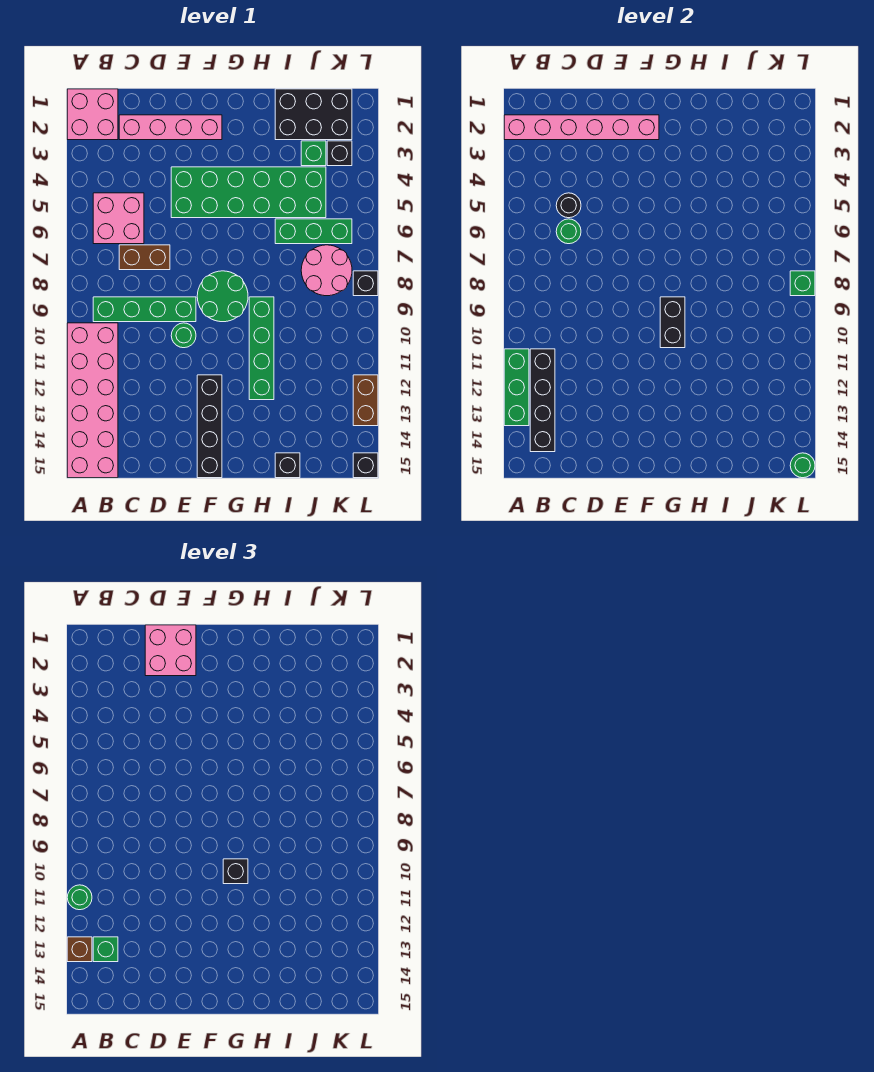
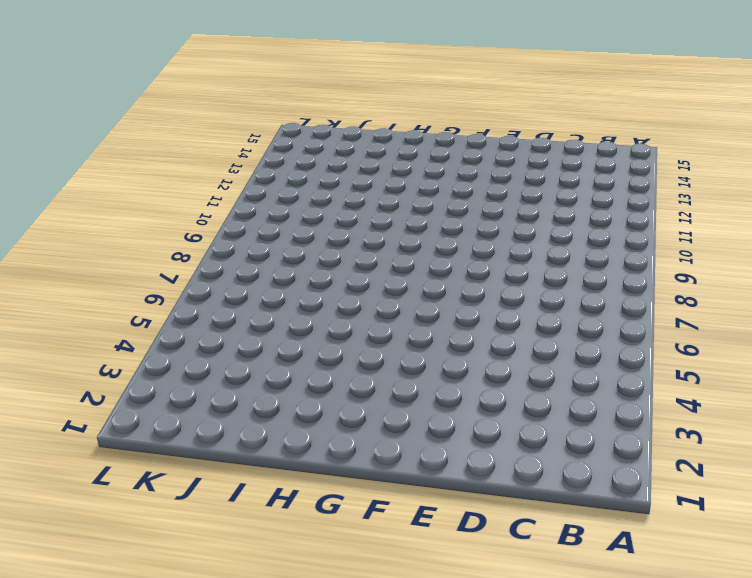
none -> pink brick A1:B2 level 1
none -> pink brick A10:B15 level 1
none -> pink brick B5:C6 level 1
none -> green brick B9:E9 level 1

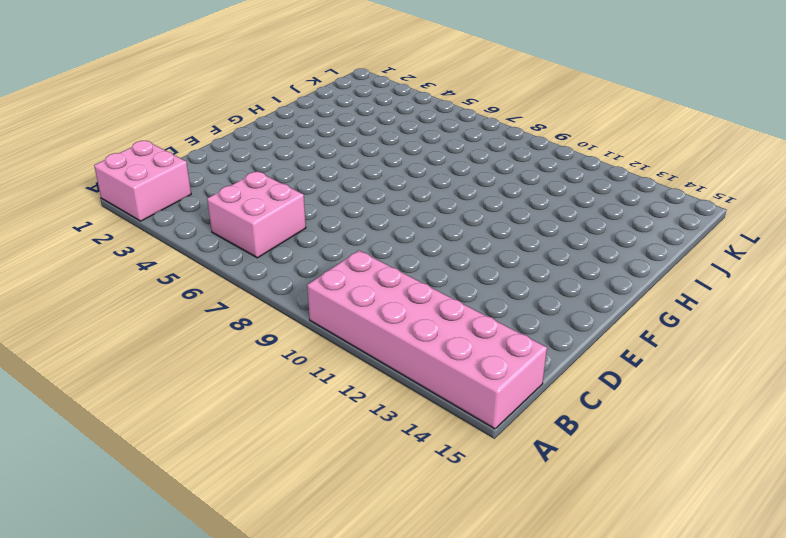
none -> green brick B9:E9 level 1
none -> pink brick C2:F2 level 1
none -> brown brick C7:D7 level 1
none -> green brick E4:J5 level 1

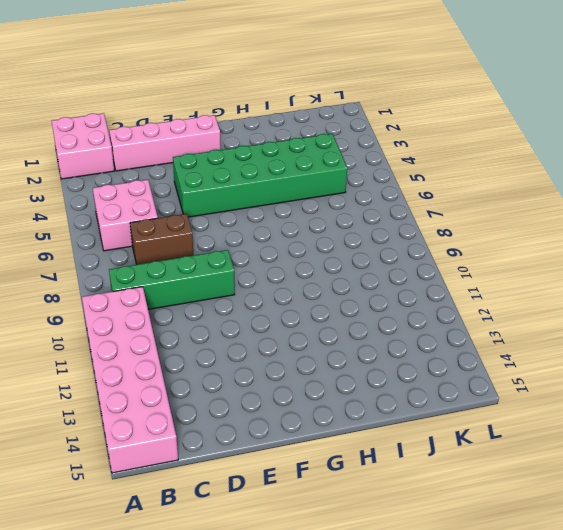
none -> green round brick E10 level 1
none -> green round brick F8:G9 level 1
none -> black brick F12:F15 level 1
none -> green brick H9:H12 level 1

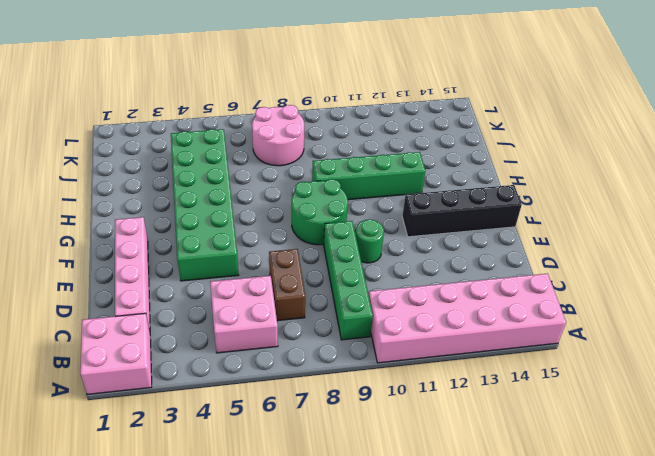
none -> black brick I1:K2 level 1
none -> green brick I6:K6 level 1
none -> black brick I15 level 1
none -> green brick J3 level 1

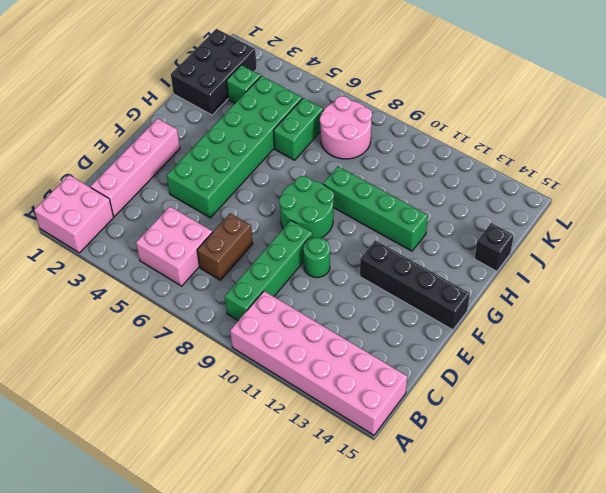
green brick I6:J6 level 1 -> green brick I6:K6 level 1
none -> black brick K3 level 1
none -> black brick L8 level 1
none -> brown brick L12:L13 level 1
none -> black brick L15 level 1

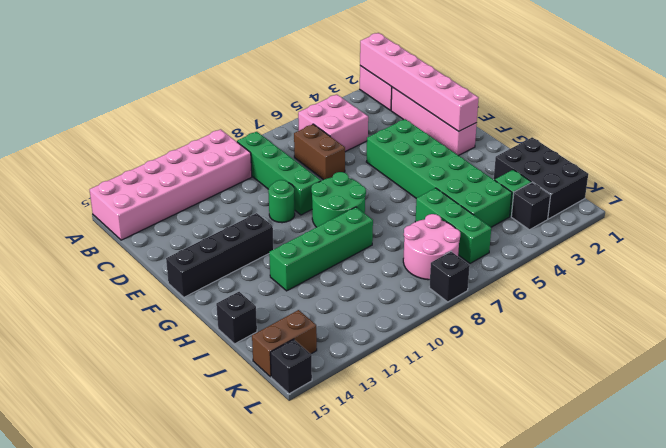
brown brick K14:K15 level 1 -> brown brick L12:L13 level 1
none -> green brick A11:A13 level 2
none -> black brick B11:B14 level 2
none -> black round brick C5 level 2
none -> green round brick C6 level 2

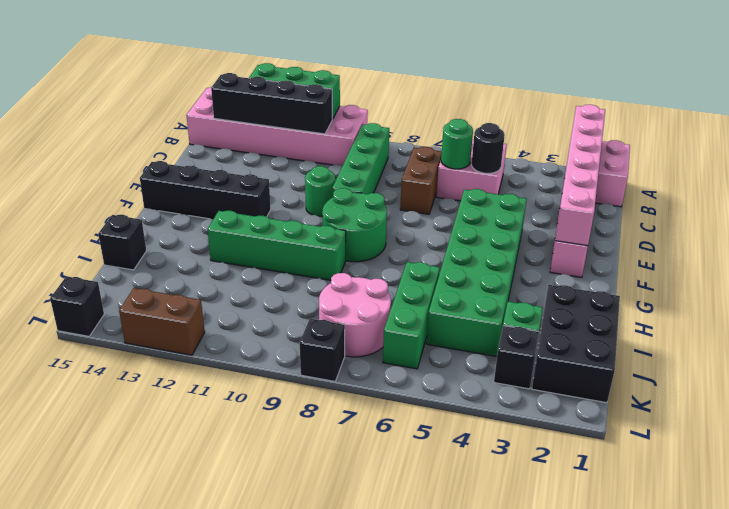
none -> black brick G9:G10 level 2
none -> green brick L8 level 2
none -> green round brick L15 level 2
none -> green round brick A11 level 3

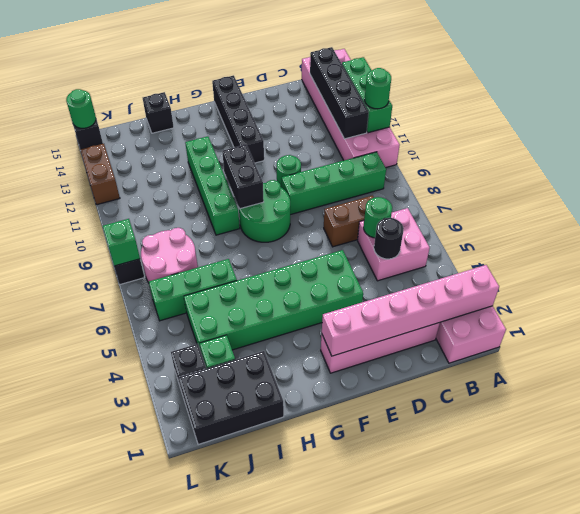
none -> brown brick A13 level 3
none -> green brick B13 level 3
none -> pink brick D1:E2 level 3
none -> black brick G10 level 3

